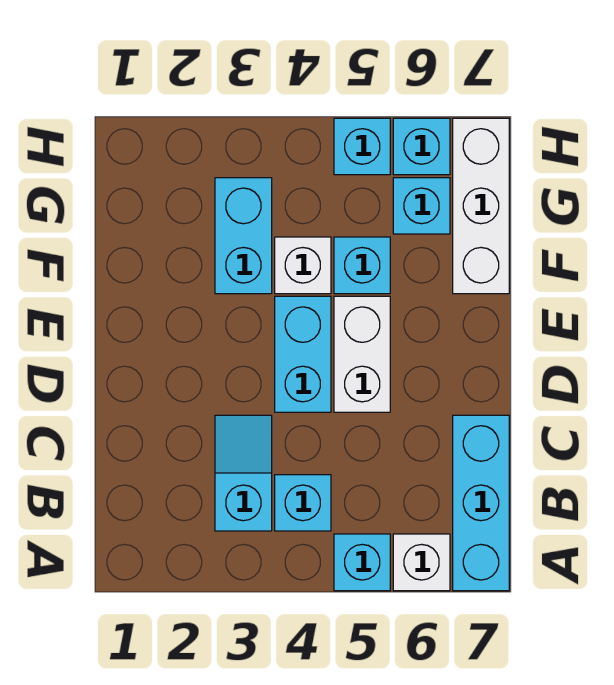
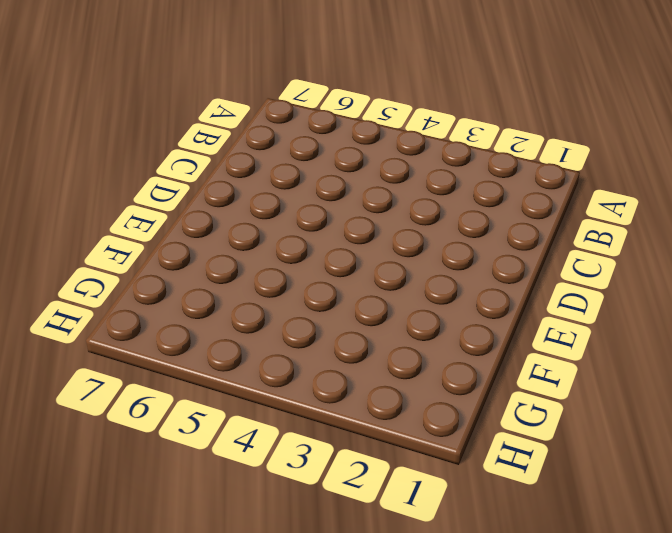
none -> cyan brick A5 level 1
none -> white brick A6 level 1
none -> cyan brick A7:C7 level 1

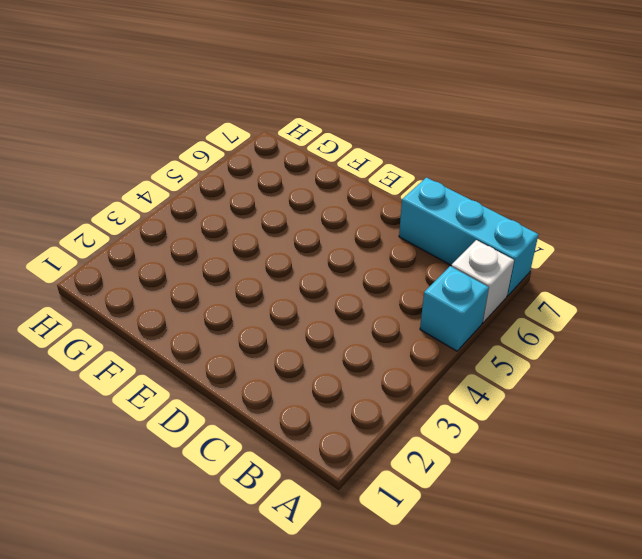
none -> cyan slope B3:C3 level 1 top B
none -> cyan brick B4 level 1
none -> cyan brick D4:E4 level 1

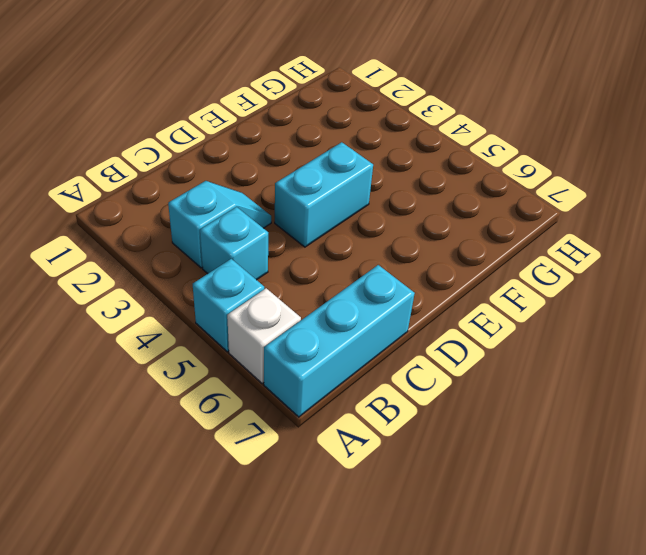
none -> white brick D5:E5 level 1
none -> cyan brick F3:G3 level 1
none -> white brick F4 level 1

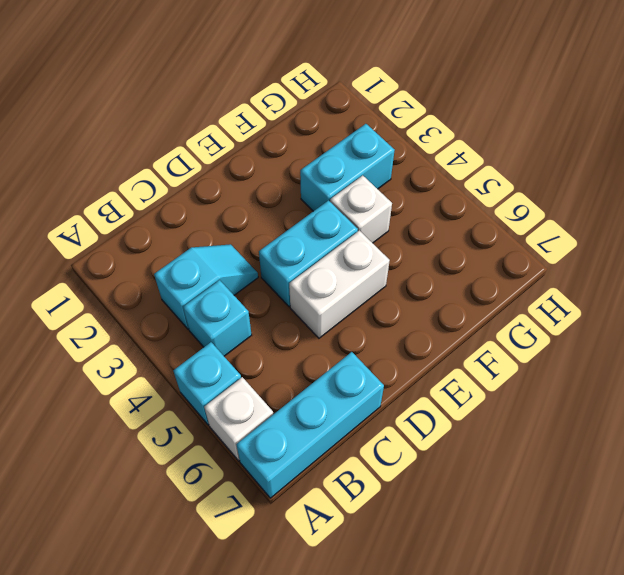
none -> cyan brick F5 level 1
none -> white brick F7:H7 level 1
none -> cyan brick G6 level 1

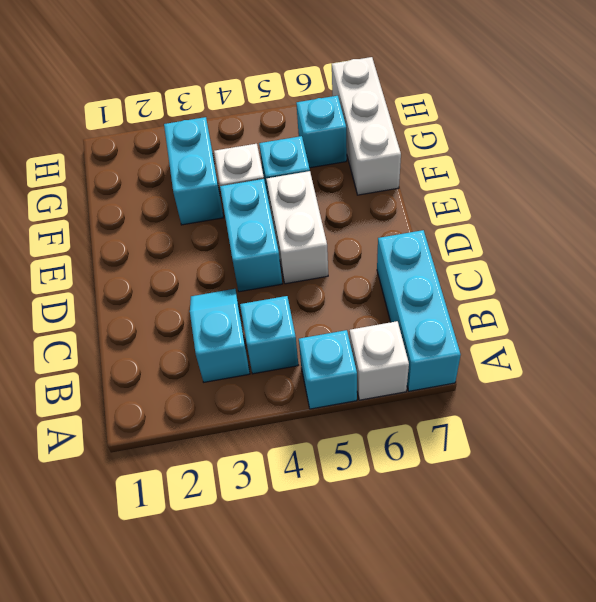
none -> cyan brick H5 level 1
none -> cyan brick H6 level 1

